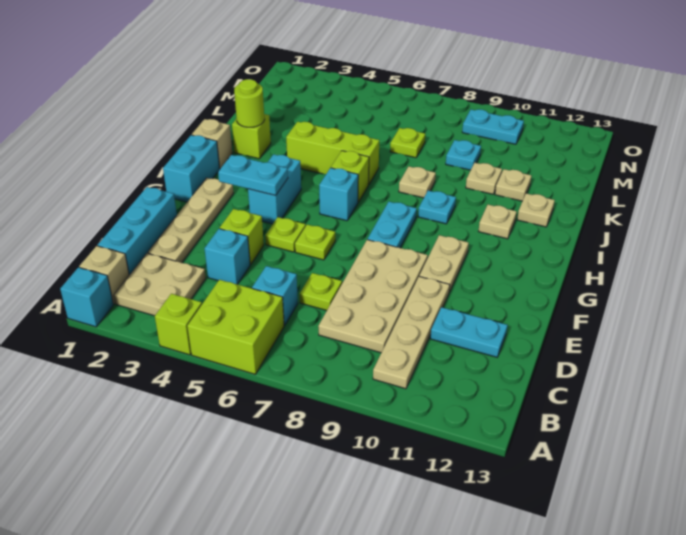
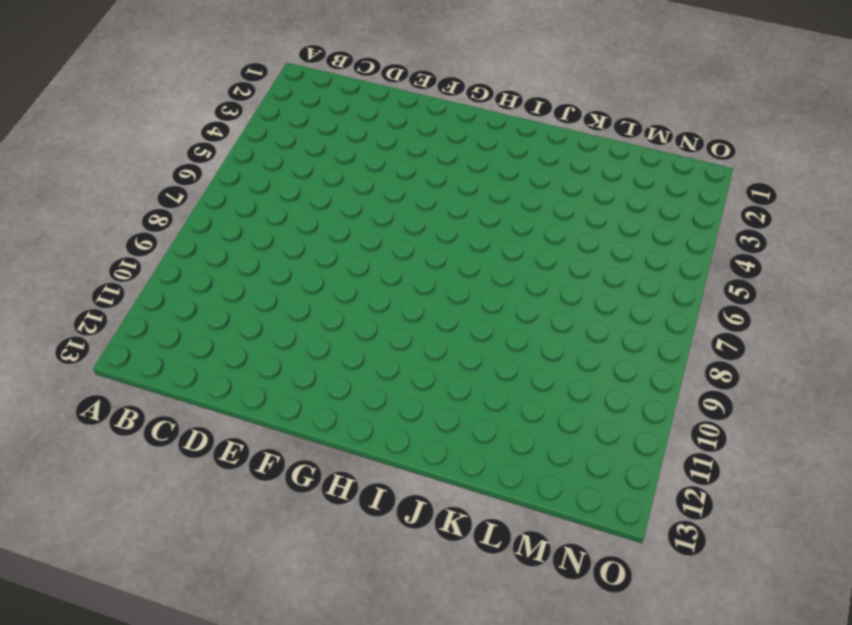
none -> cyan brick A1 level 1
none -> lime brick A4 level 1
none -> lime brick A5:B6 level 1
none -> tan brick B1 level 1

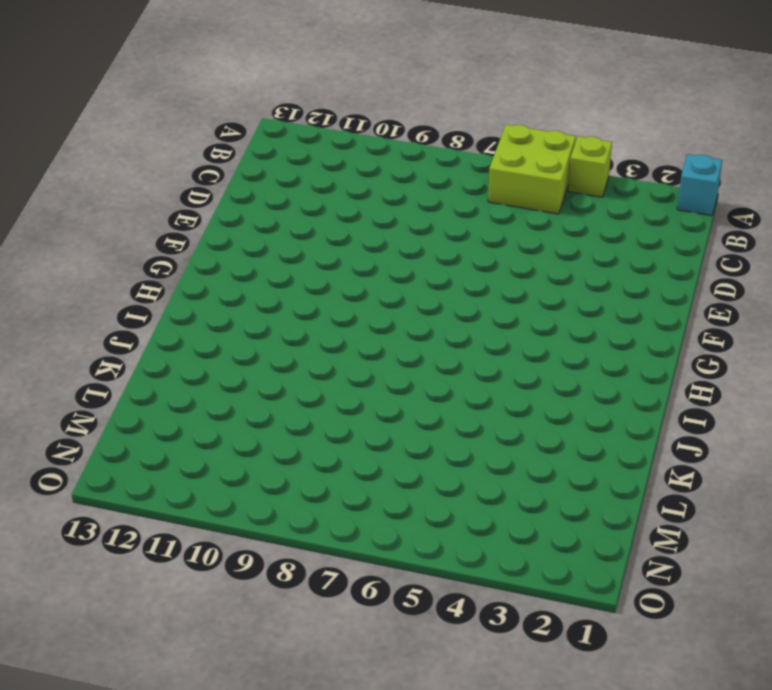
none -> tan brick B1 level 1
none -> tan plate B2:C3 level 1
none -> tan plate B10:E10 level 1
none -> cyan brick C1:E1 level 1

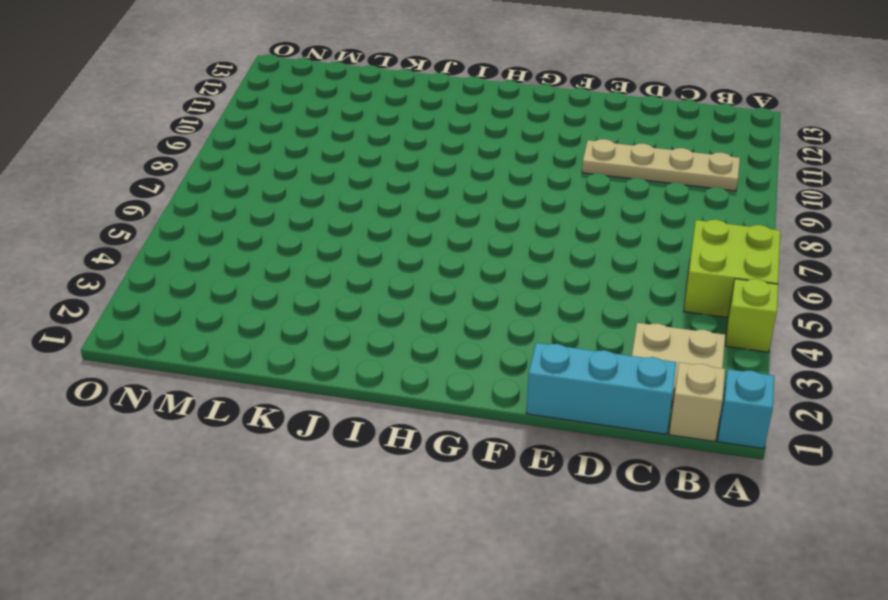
none -> cyan brick C6 level 1
none -> tan plate C8:F9 level 1
none -> tan plate D2:G2 level 1
none -> cyan brick D4 level 1

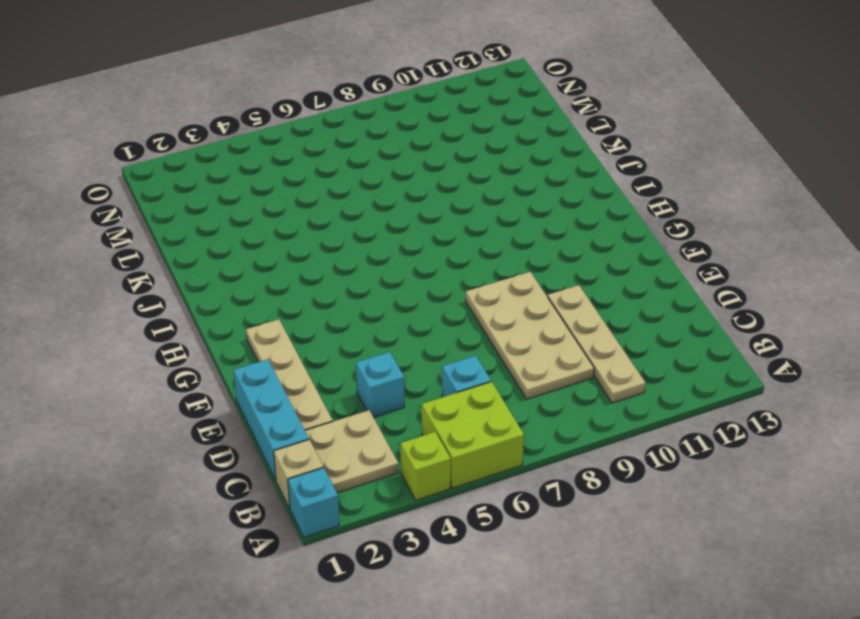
none -> lime plate D7 level 1
none -> cyan plate D11:D12 level 1
none -> lime brick E4 level 1
none -> lime plate F5 level 1

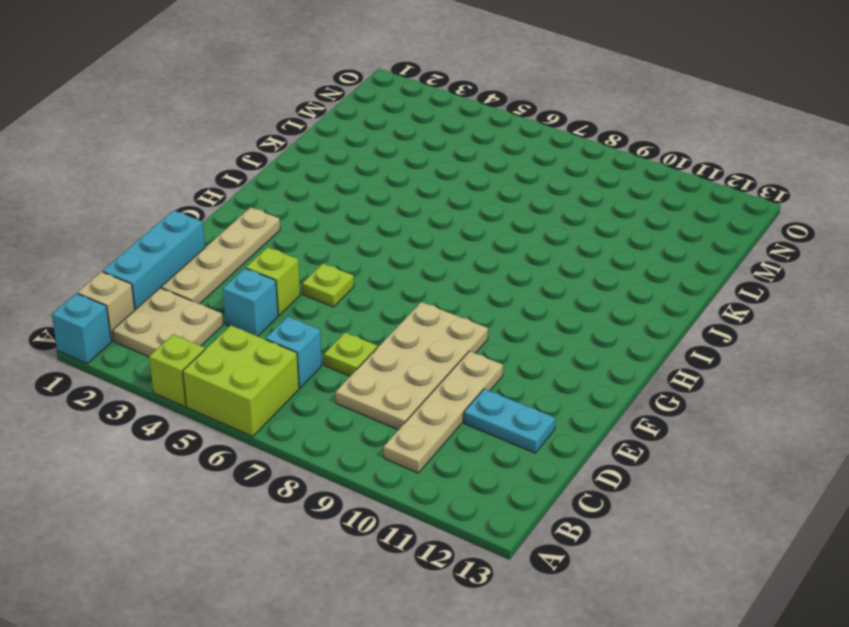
none -> lime plate F6 level 1
none -> tan plate F10:G10 level 1
none -> cyan brick G1:H1 level 1
none -> cyan brick G4:H4 level 1

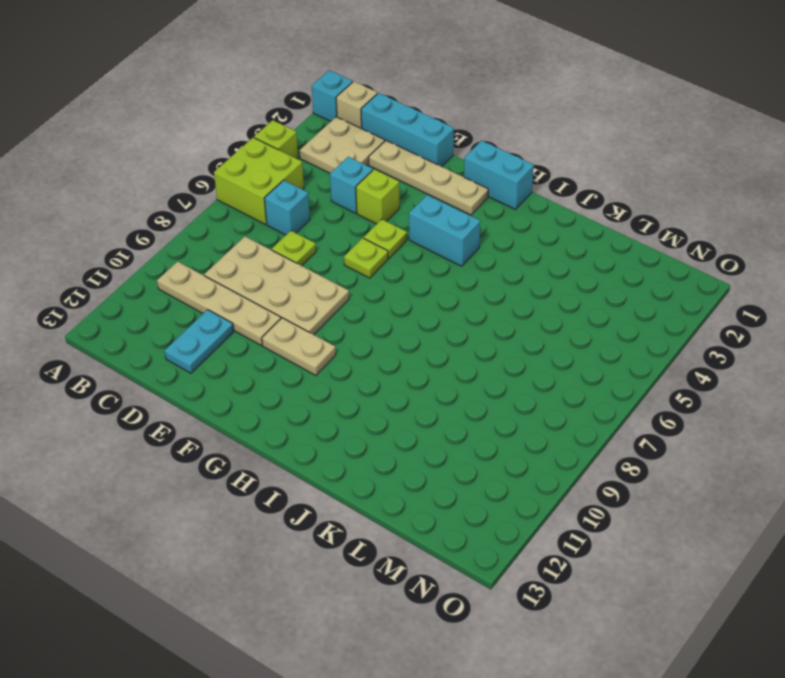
none -> cyan plate G8:H8 level 1
none -> cyan brick H6 level 1
none -> tan brick I1 level 1
none -> lime brick I6 level 1

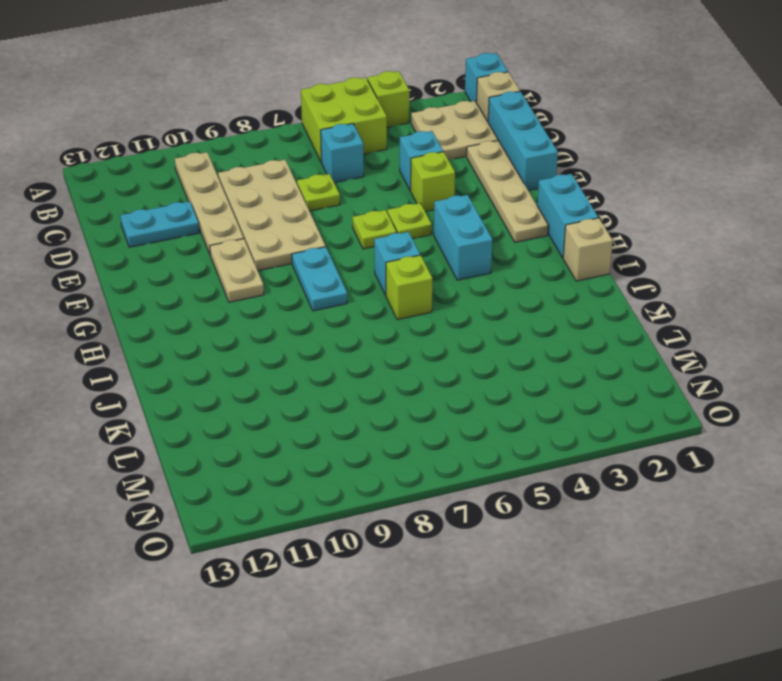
none -> cyan plate I9 level 1
none -> tan plate I11 level 1
none -> lime brick J2 level 1
none -> lime brick J4:J6 level 1

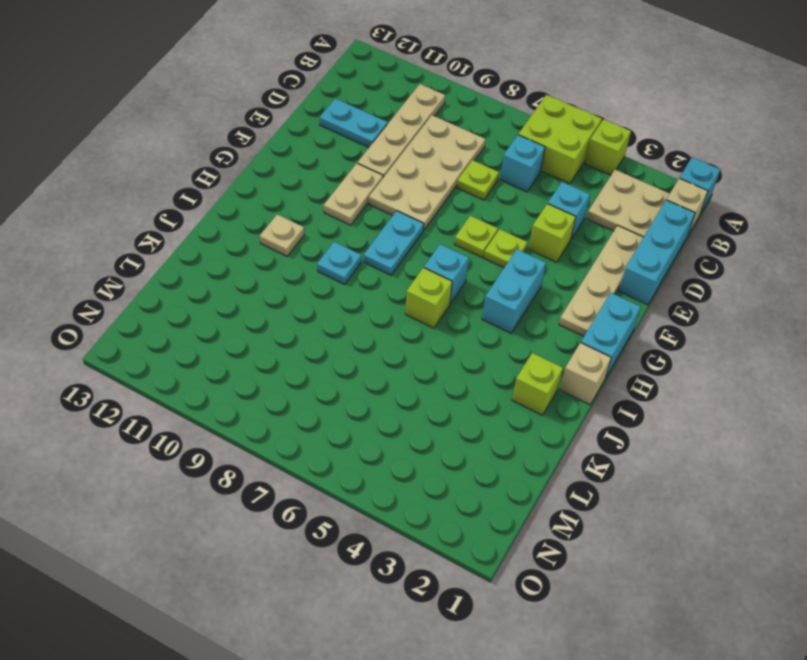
none -> lime brick J4:J6 level 1
none -> tan plate J8 level 1
none -> tan plate J12 level 1
none -> tan plate K10 level 1

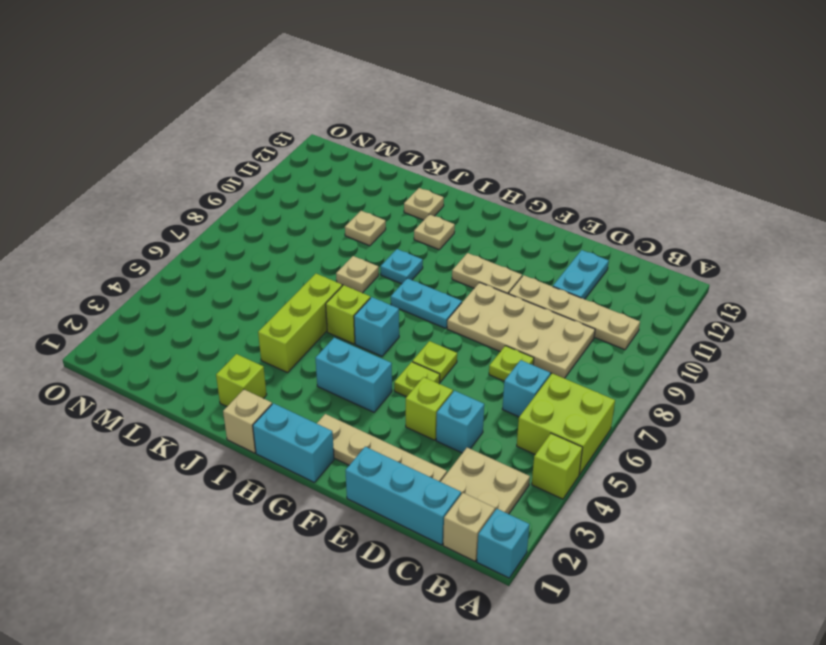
none -> tan plate K11 level 1
none -> lime plate L7 level 1
none -> cyan plate L9 level 1
none -> cyan plate N9:N10 level 1

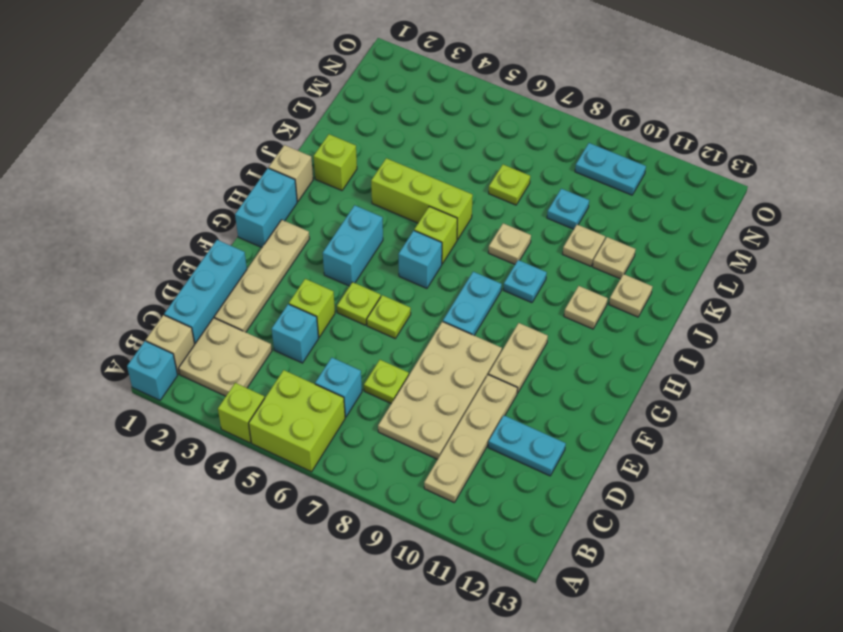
none -> cyan plate G3:G4 level 2
none -> lime round brick J2 level 2

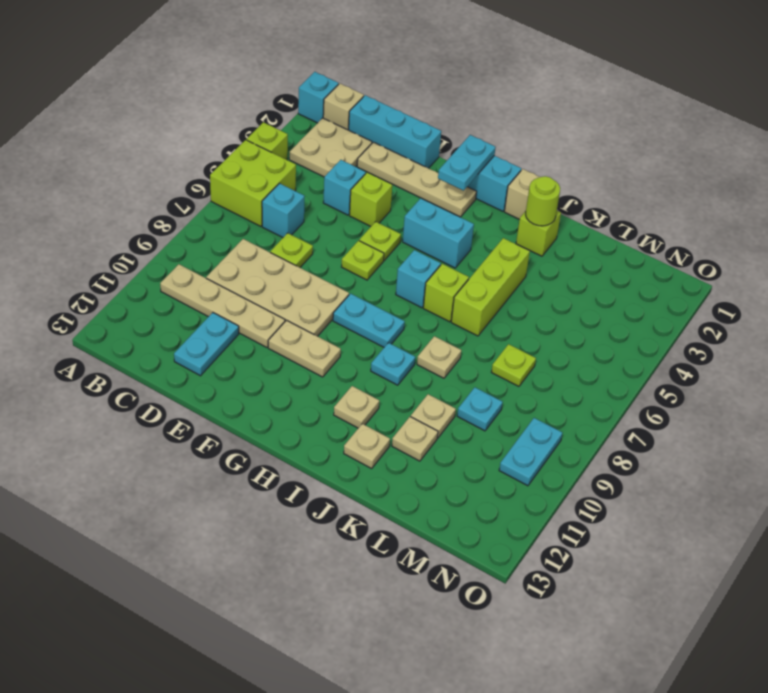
cyan plate G1:G2 level 2 -> cyan plate G3:G4 level 2

